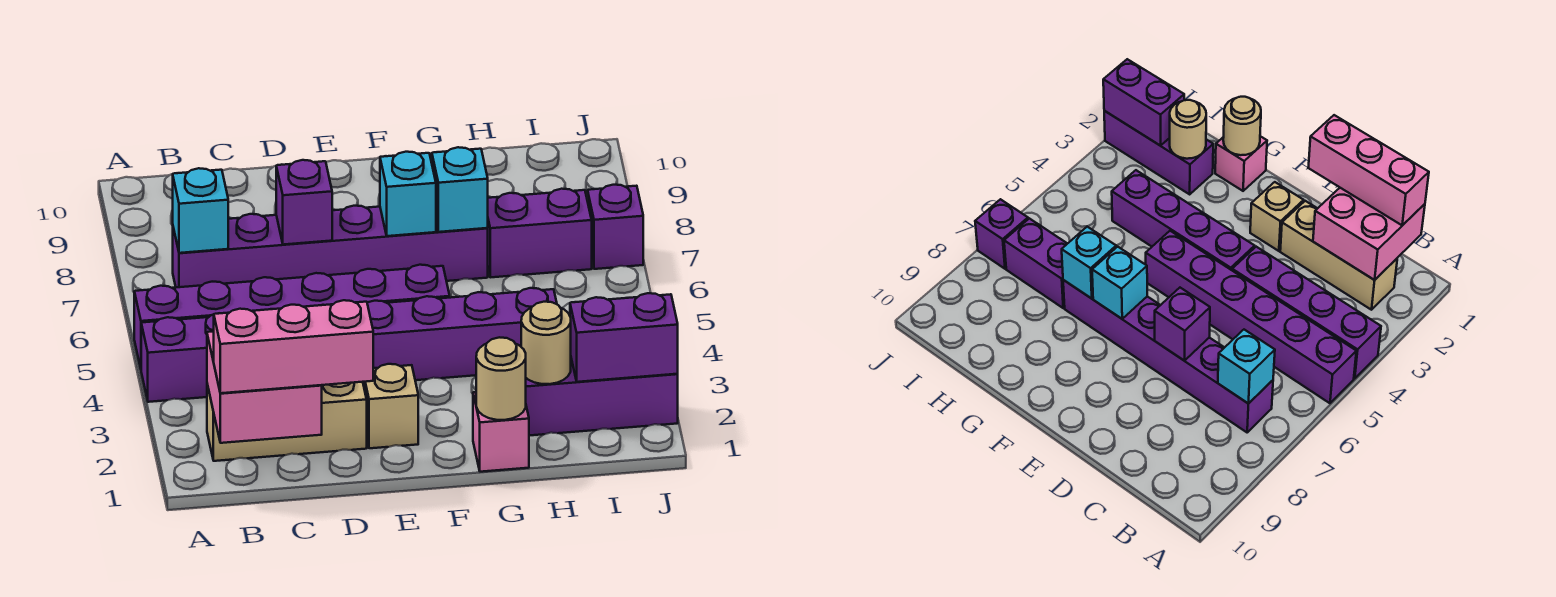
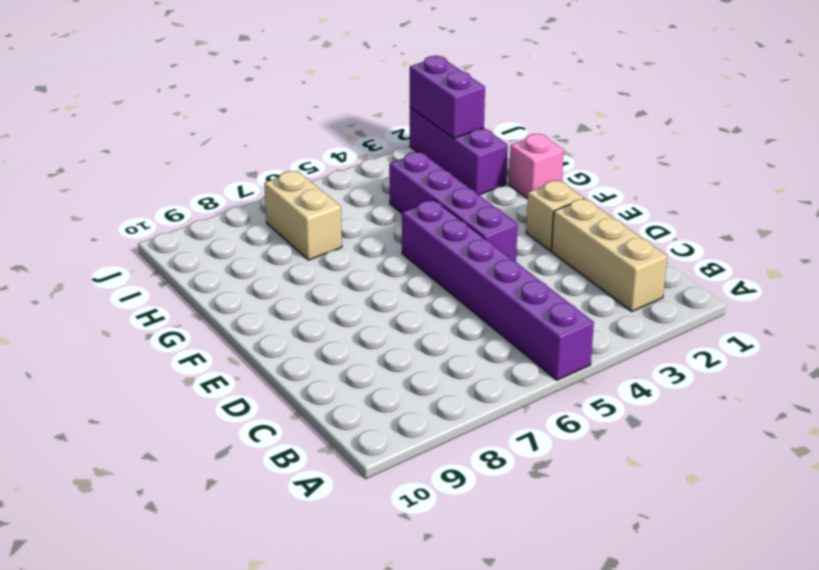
tan brick H7:I7 level 1 -> purple brick H7:I7 level 1
none -> purple brick A4:D4 level 1
none -> purple brick B7:G7 level 1
none -> purple brick J7 level 1

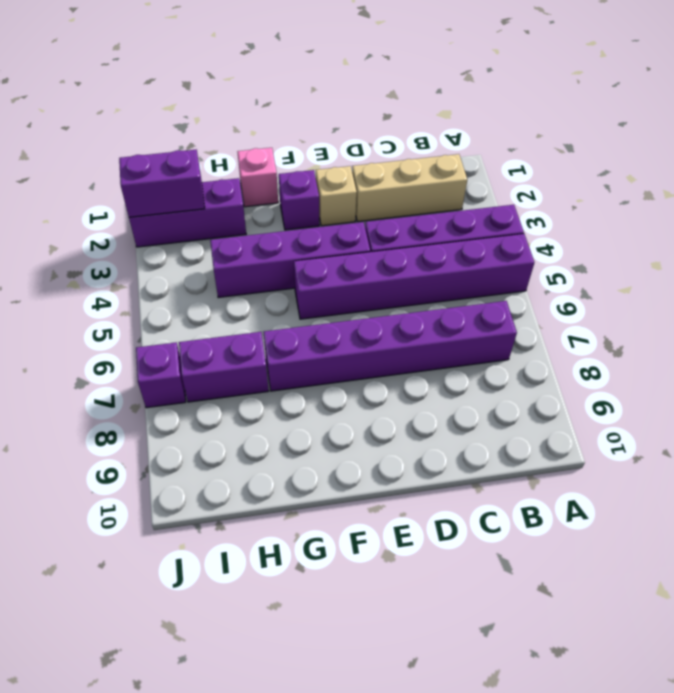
purple brick F2 level 1 -> purple brick D7 level 2
none -> pink brick B1:C2 level 2
none -> cyan brick B7 level 2
none -> cyan brick F7 level 2

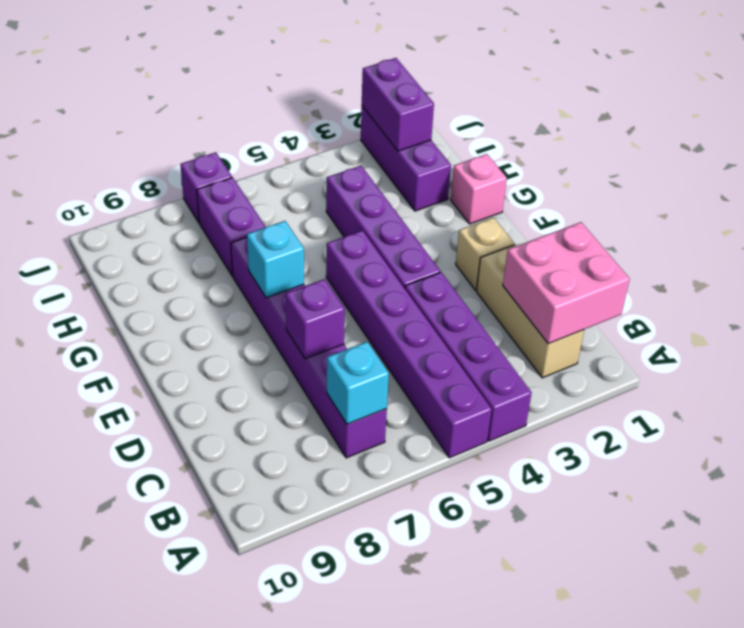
none -> tan round brick G1 level 2
none -> cyan brick G7 level 2
none -> tan round brick H2 level 2

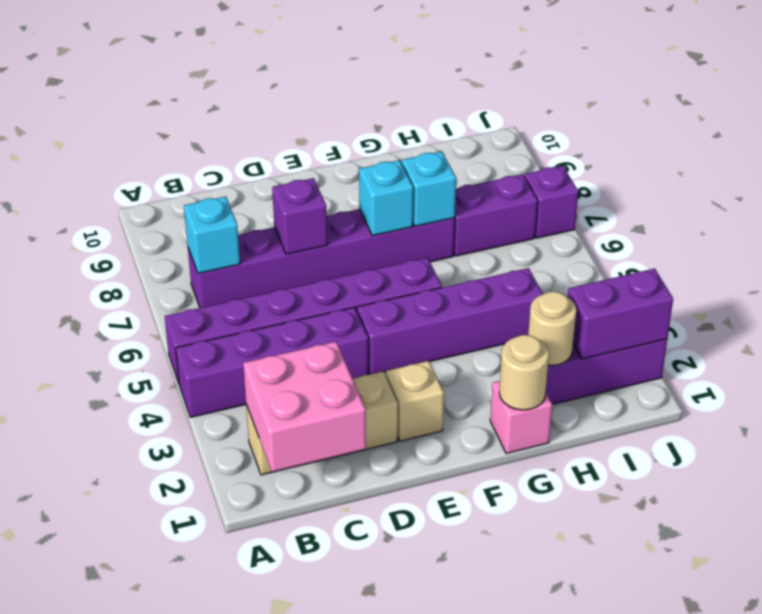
none -> pink brick B1:D1 level 3

